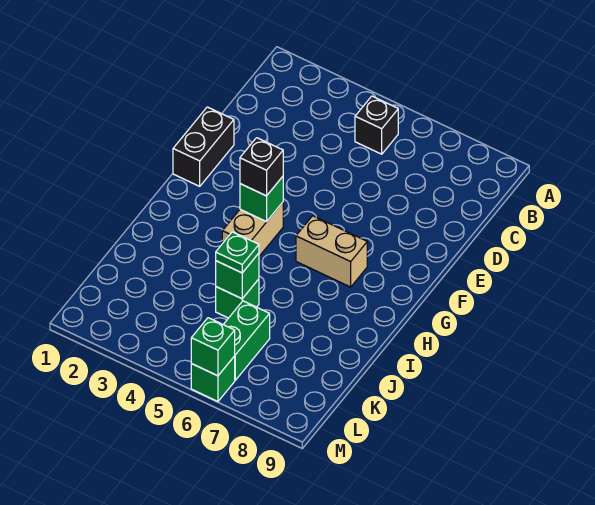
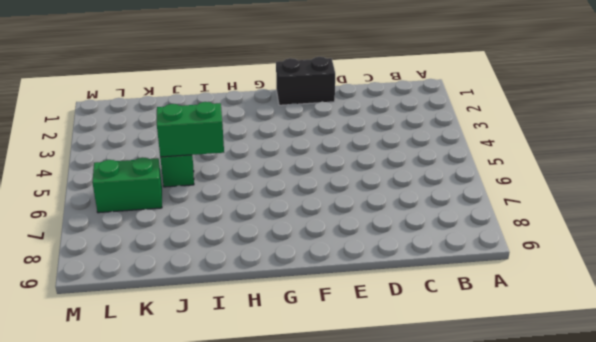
green brick I5:J5 level 2 -> green brick J5 level 2
none -> black brick B5 level 1
none -> tan brick G4:H4 level 1
none -> tan brick G6:G7 level 1

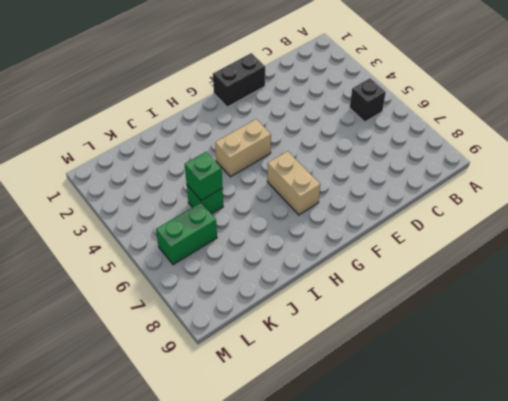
none -> green brick M6 level 1
none -> green brick G4 level 2
none -> green brick M6 level 2

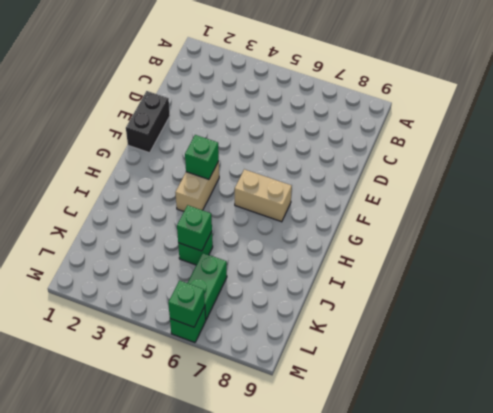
none -> black brick B5 level 1
none -> black brick G4 level 3
none -> green plate J5 level 3

